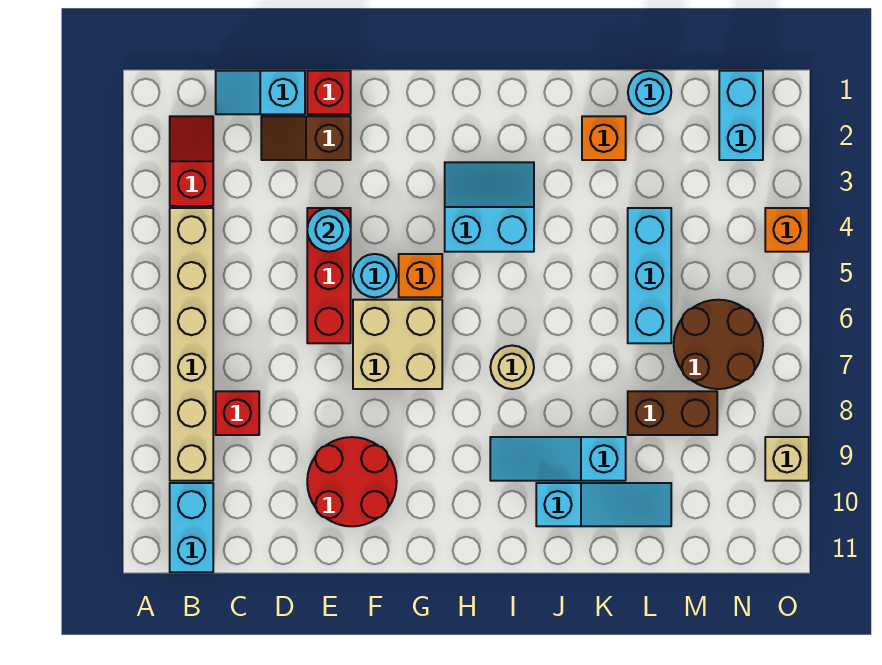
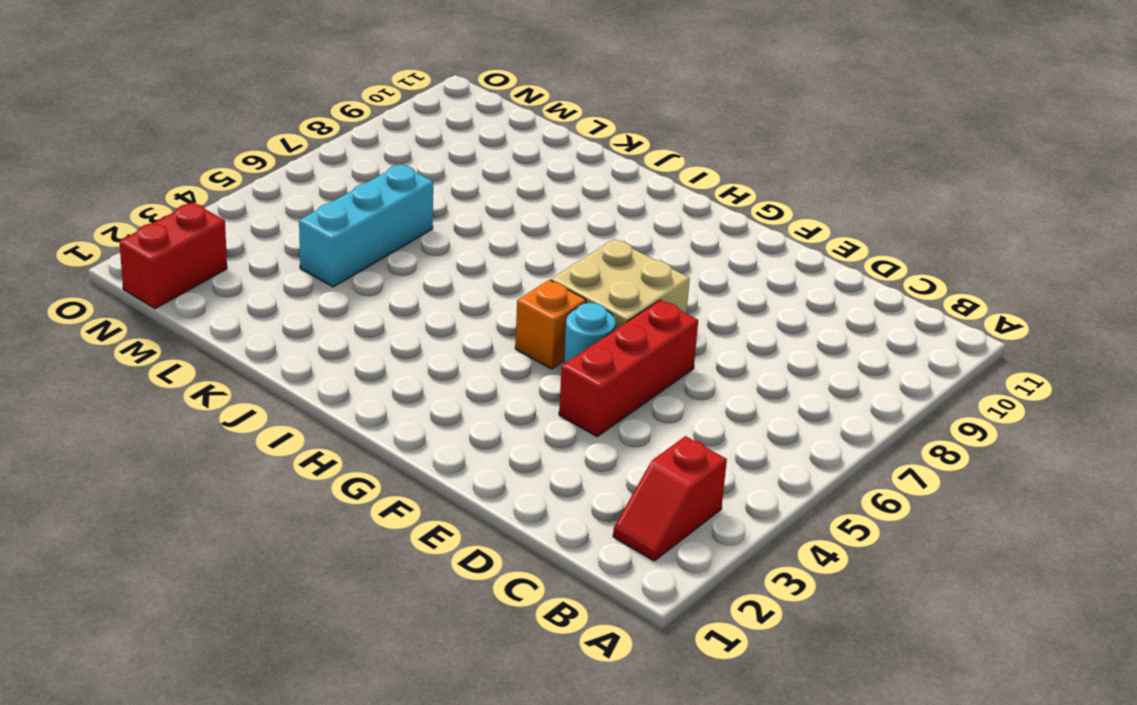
red brick N1:N2 level 1 -> cyan brick N1:N2 level 1
none -> tan brick B4:B9 level 1
none -> cyan brick B10:B11 level 1
none -> cyan slope C1:D1 level 1 top D

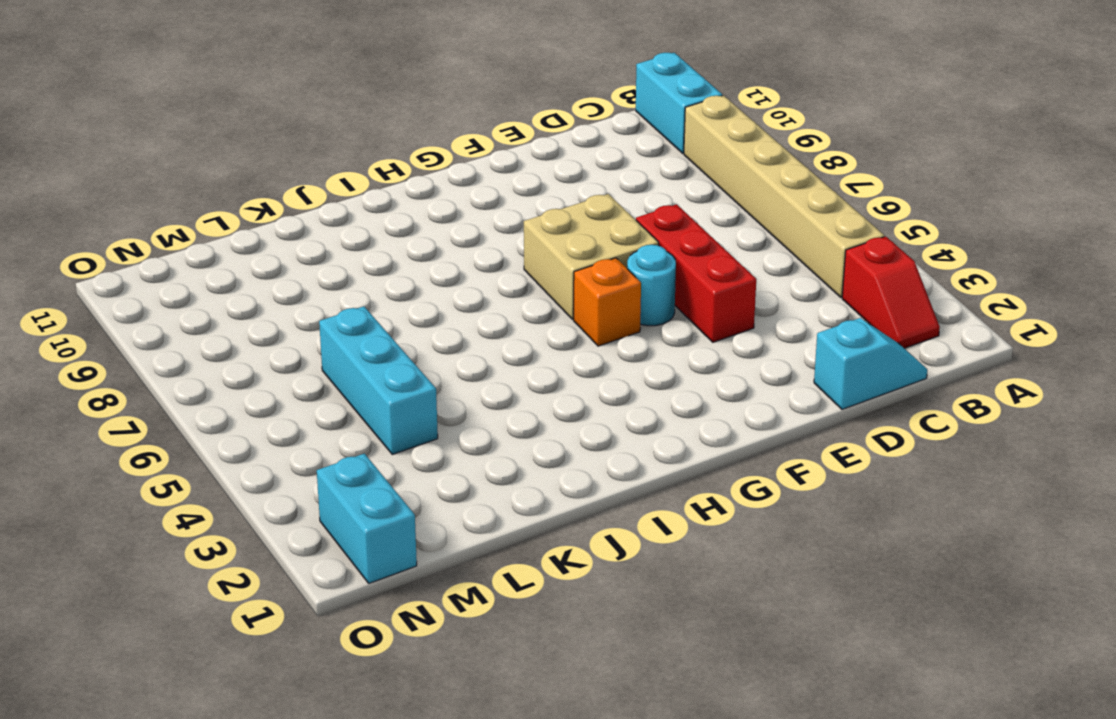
none -> red brick C8 level 1
none -> brown slope D2:E2 level 1 top E
none -> red brick E1 level 1

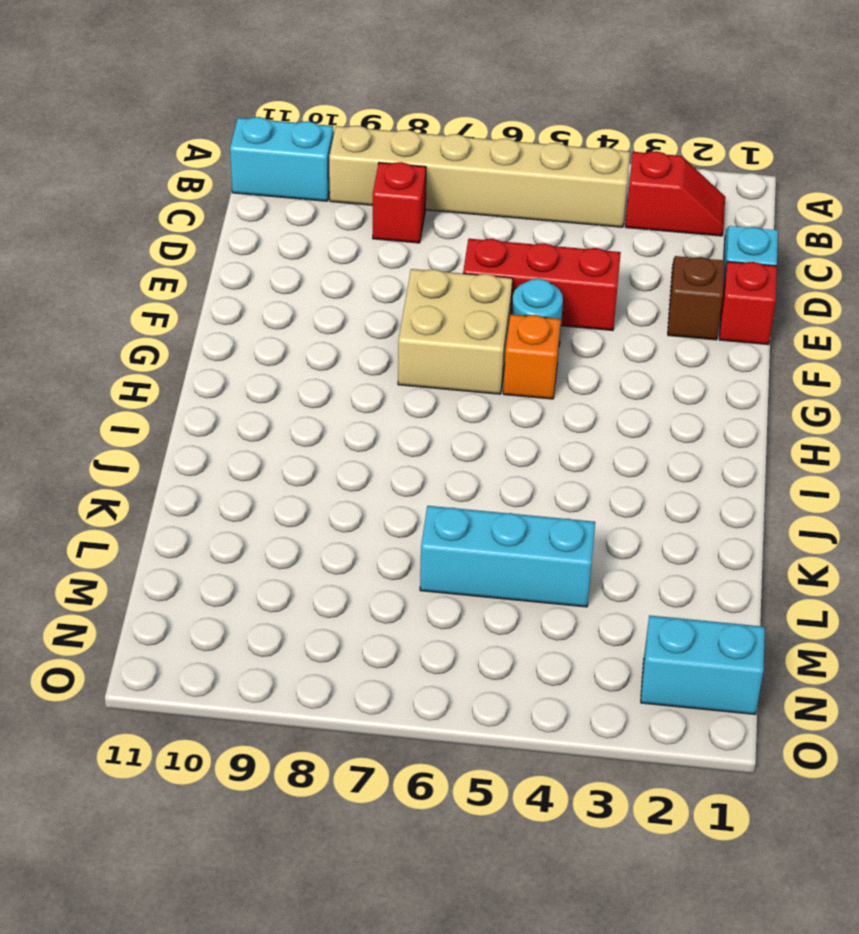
none -> red round brick E9:F10 level 1
none -> cyan slope H3:I4 level 1 top 4
none -> tan round brick I7 level 1

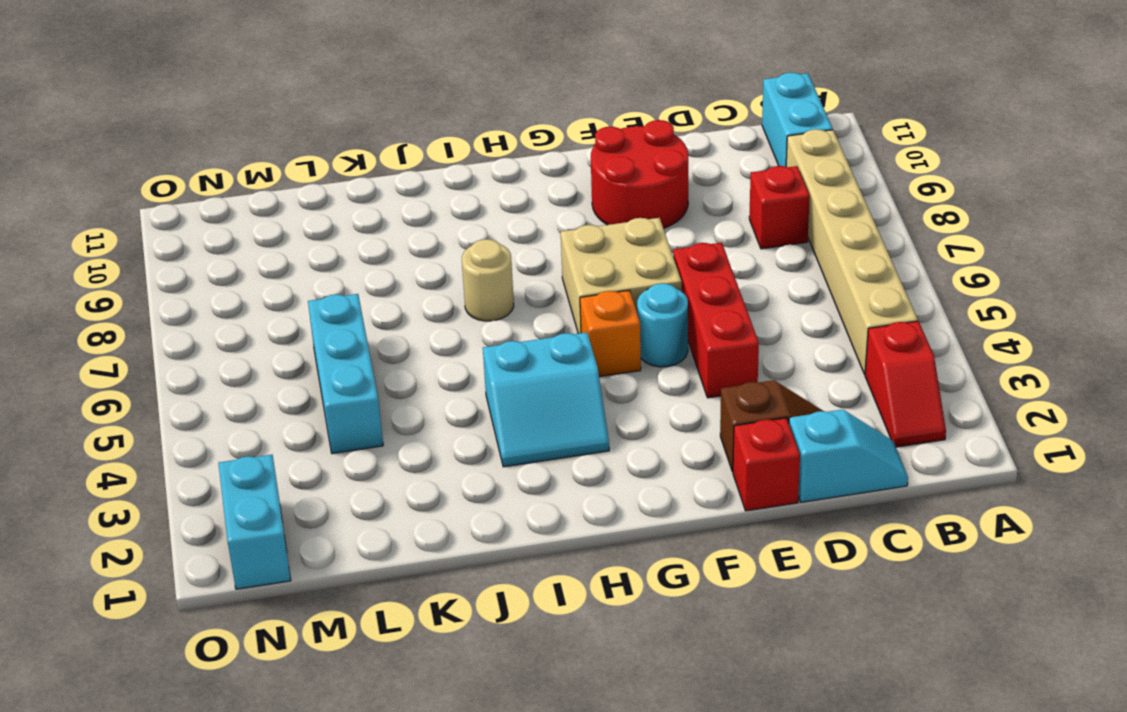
none -> cyan slope I9:K9 level 1 top K
none -> cyan slope J10:L10 level 1 top J
none -> orange brick K2 level 1

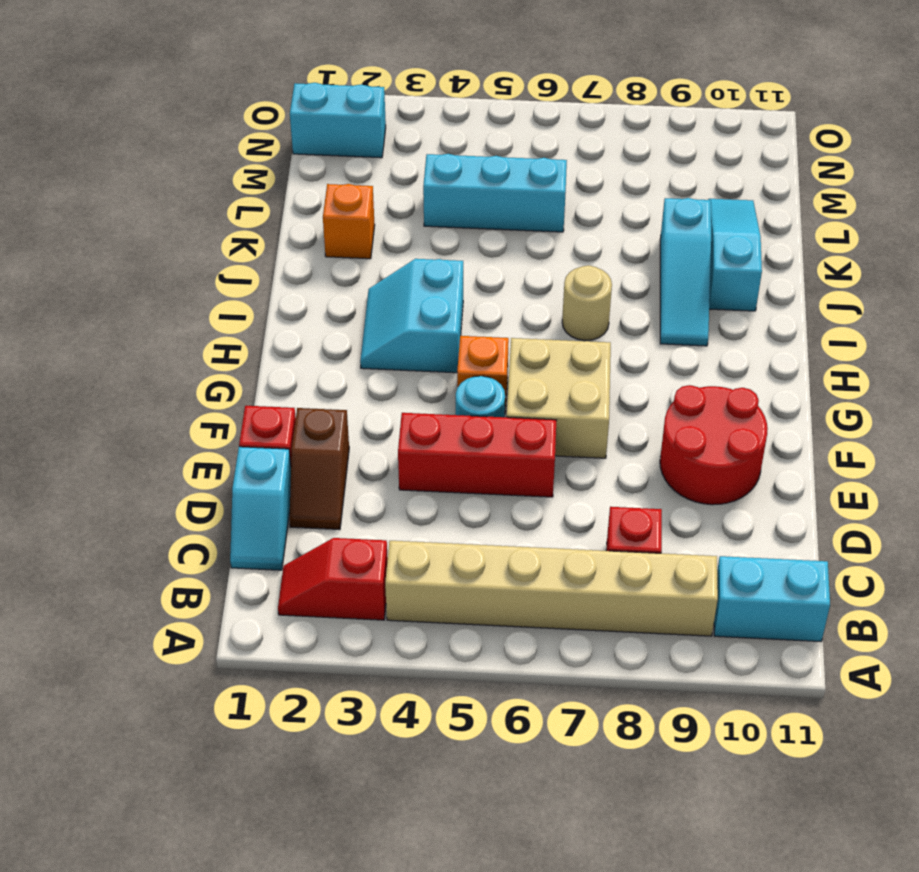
none -> cyan round brick L1 level 1
none -> brown brick L8:M8 level 1
none -> brown round brick M6:N7 level 1

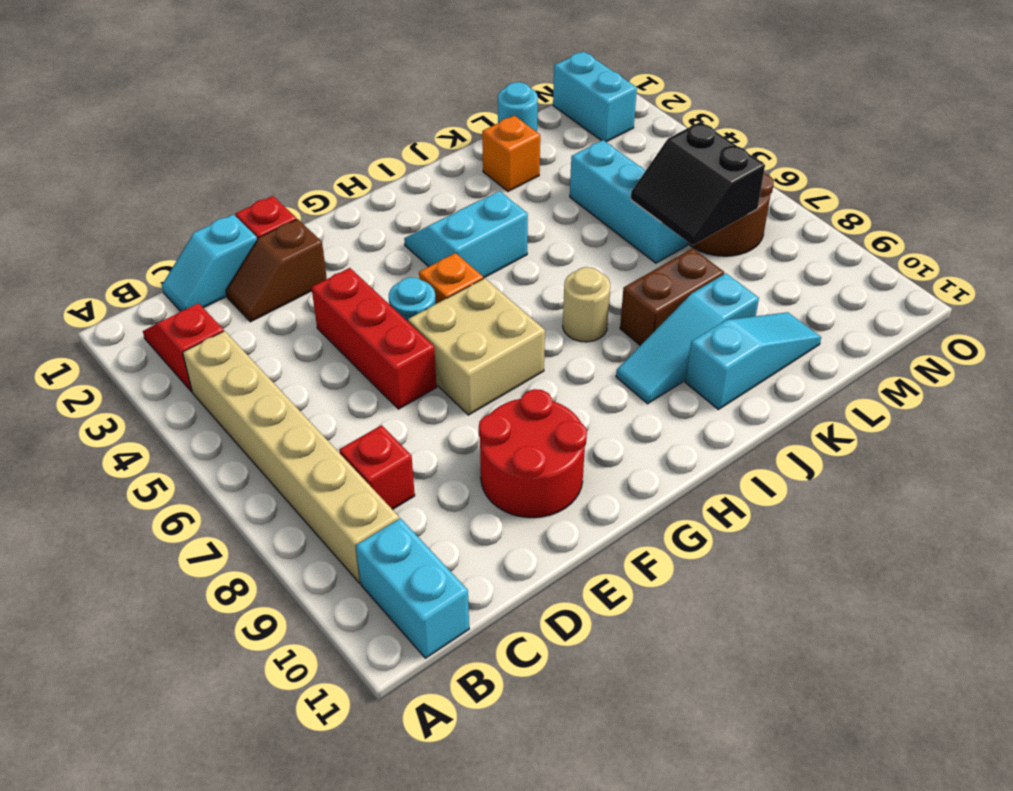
brown brick J8:K8 level 1 -> brown brick L8:M8 level 1
black slope L6:M7 level 2 top M -> none
none -> orange brick O4 level 1
none -> tan brick O9 level 1
none -> cyan round brick E4 level 2

